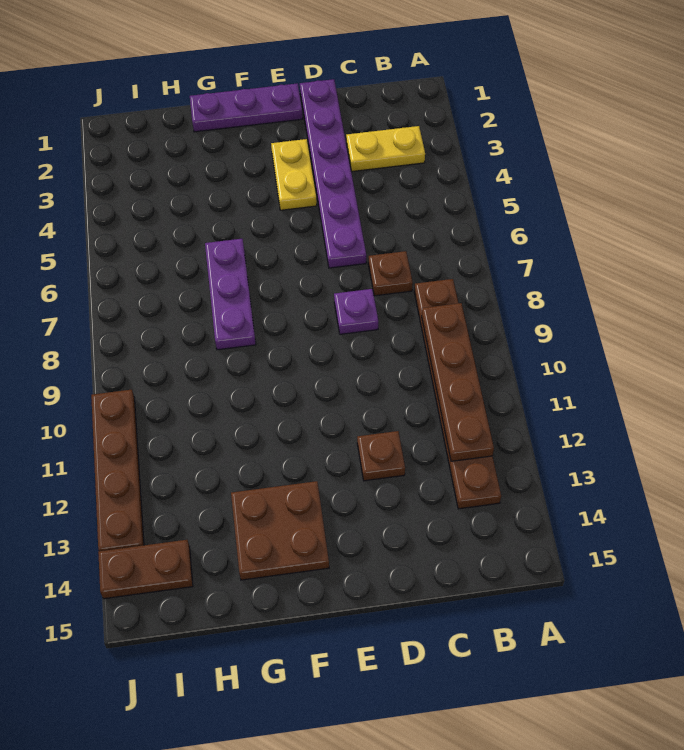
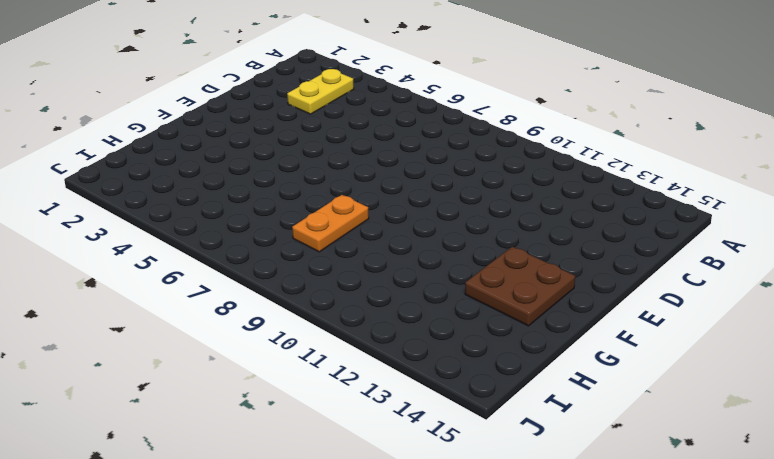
orange plate G8:H8 level 1 -> purple plate G6:G8 level 1
none -> brown plate B8:B13 level 1
none -> brown plate C7 level 1
none -> purple plate D1:D6 level 1

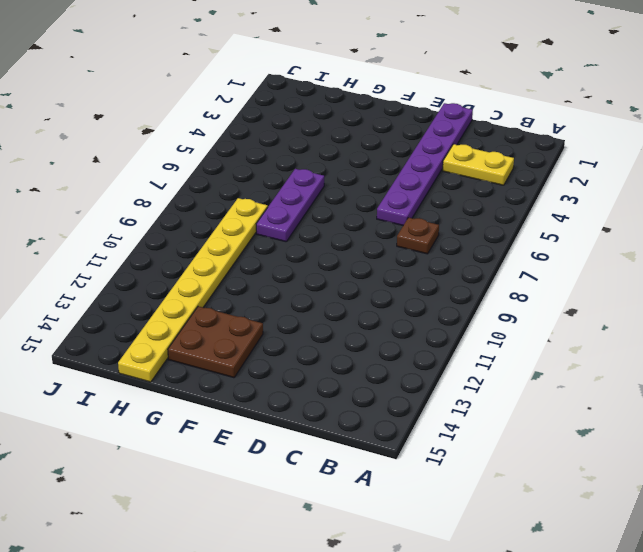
yellow plate H8:H15 level 1 -> none
none -> brown plate B8:B13 level 1
none -> purple plate D8 level 1
none -> brown plate D12 level 1

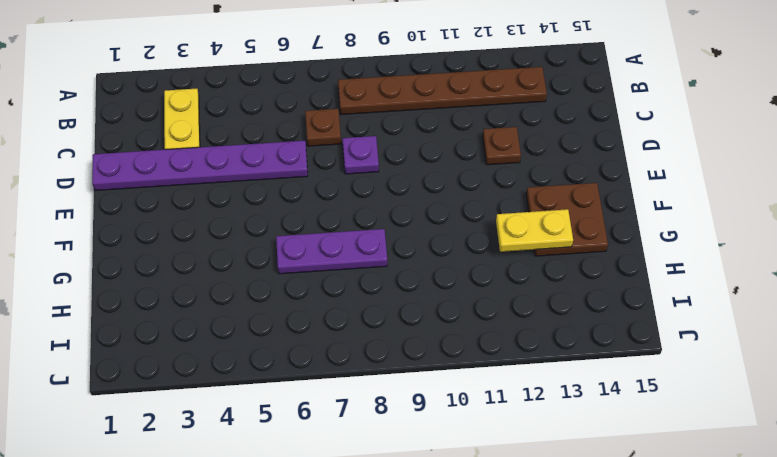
yellow plate G12:G13 level 2 -> yellow plate E3:E4 level 1
none -> purple plate E1:G1 level 1
none -> brown plate I14:J14 level 1
none -> brown plate J10:J13 level 1

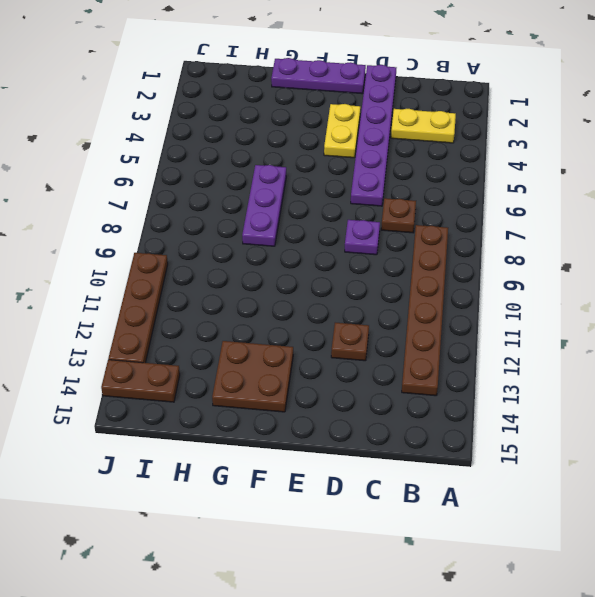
none -> brown plate B9:B12 level 2

